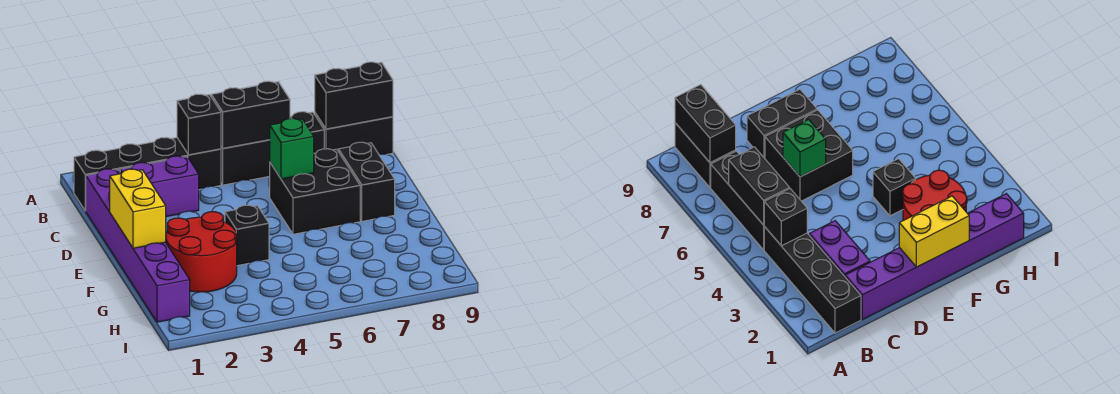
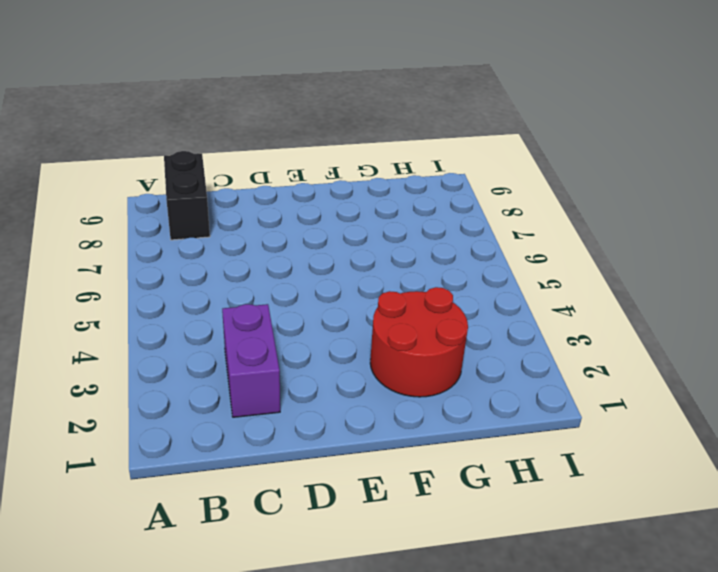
none -> black brick B1:B4 level 1
none -> black brick B5:B7 level 1
none -> purple brick C1:H1 level 1

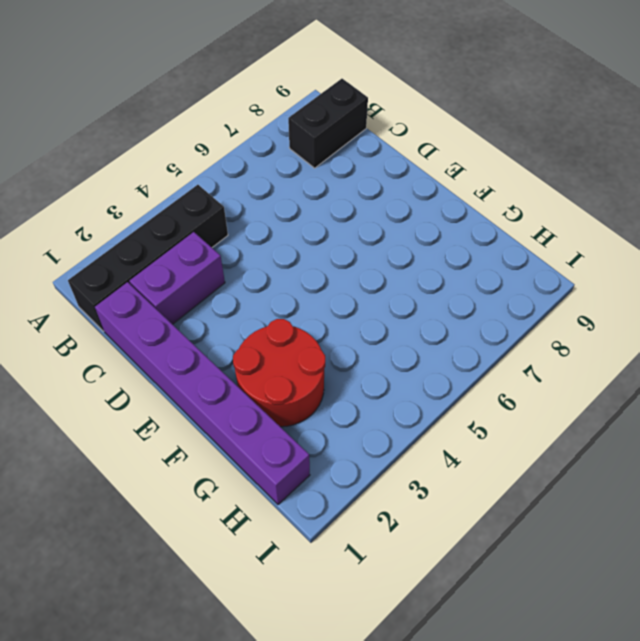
none -> black brick B5:B7 level 1
none -> black brick D6:E7 level 1
none -> black brick D8:E8 level 1

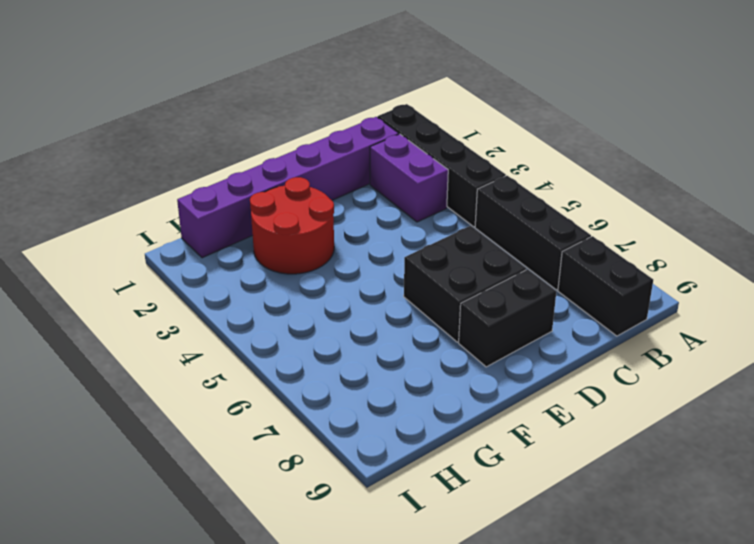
none -> black brick F4 level 1
none -> black brick B4 level 2
none -> black brick B5:B6 level 2

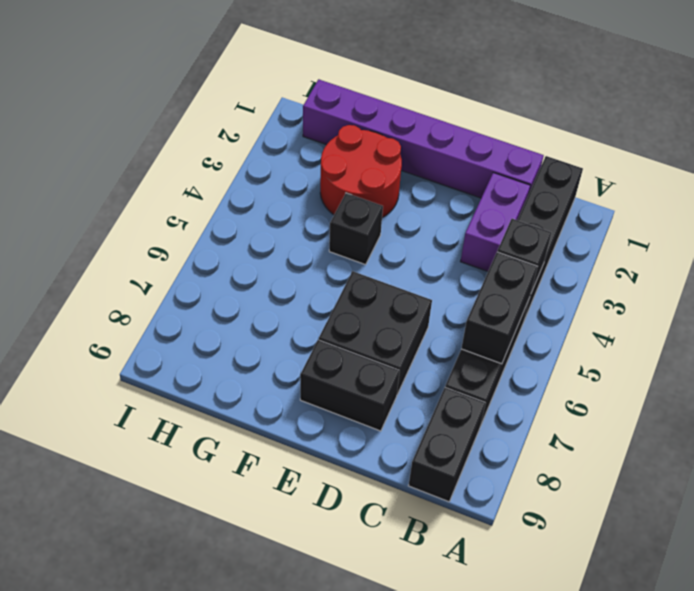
none -> black brick B8:B9 level 2
none -> green brick D6 level 2
none -> yellow brick E1:F1 level 2

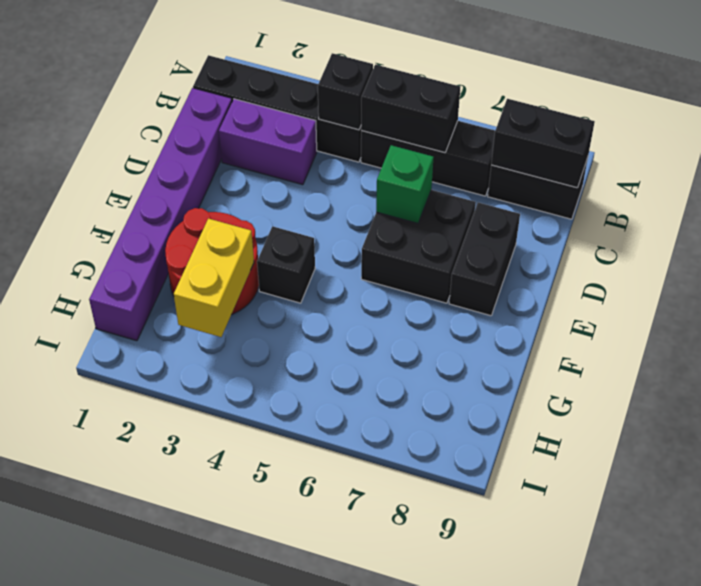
yellow brick G3:H3 level 2 -> yellow brick E1:F1 level 2

